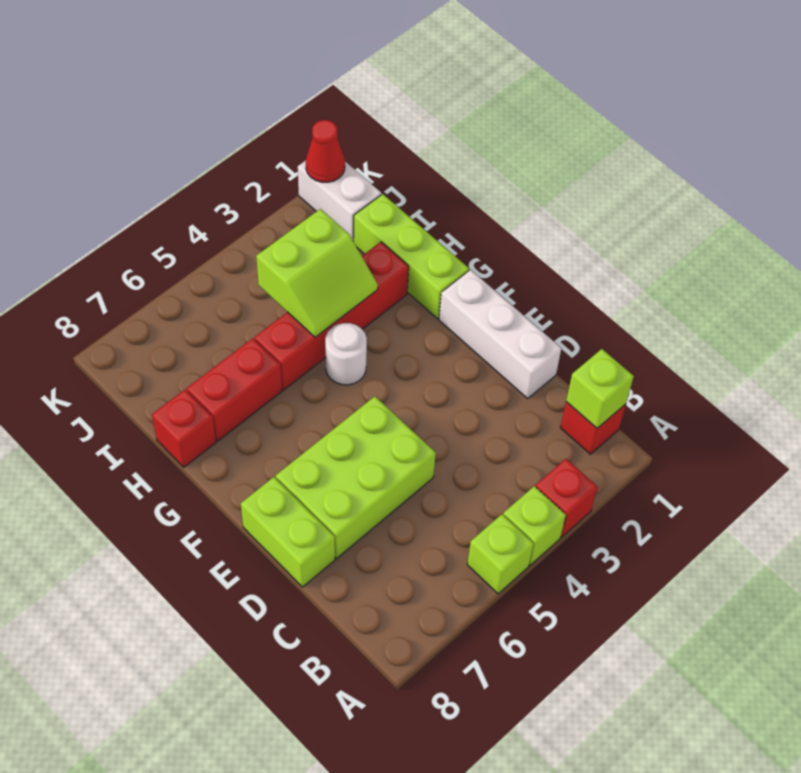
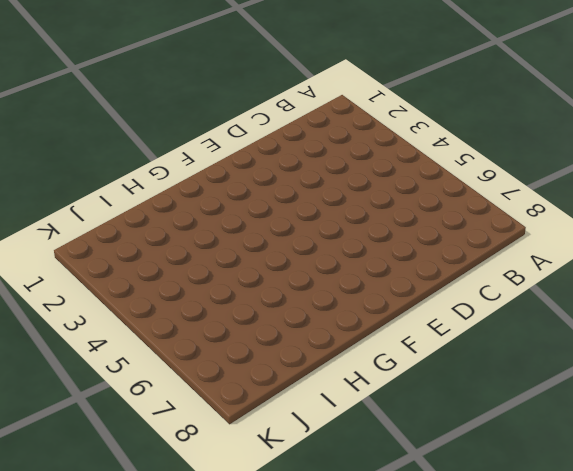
none -> red brick A3 level 1
none -> lime brick A4 level 1
none -> lime brick A5 level 1

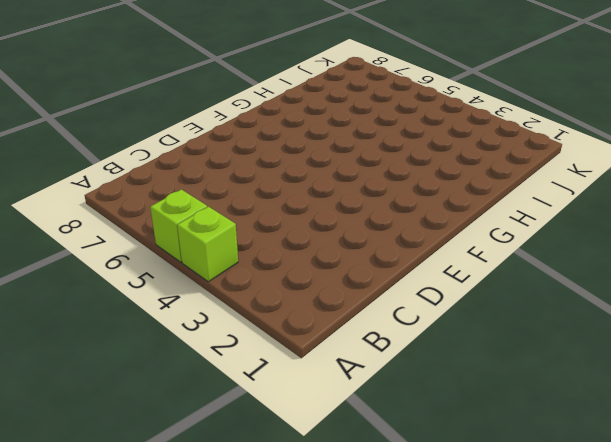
none -> red brick A3 level 1
none -> red brick B1 level 1
none -> white brick D1:F1 level 1

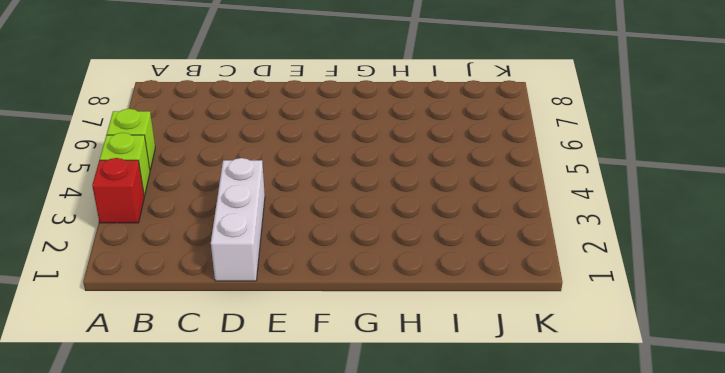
white brick D1:D3 level 1 -> white brick D1:F1 level 1
none -> red brick B1 level 1
none -> lime brick D5:E7 level 1
none -> lime brick D8:E8 level 1

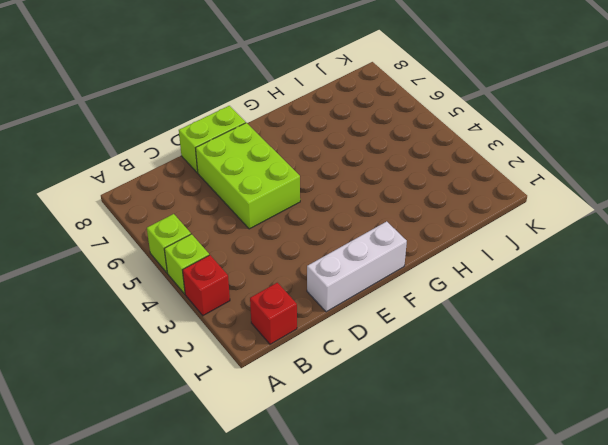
none -> lime brick G1:I1 level 1
none -> white round brick G4 level 1
none -> red brick H2:H5 level 1

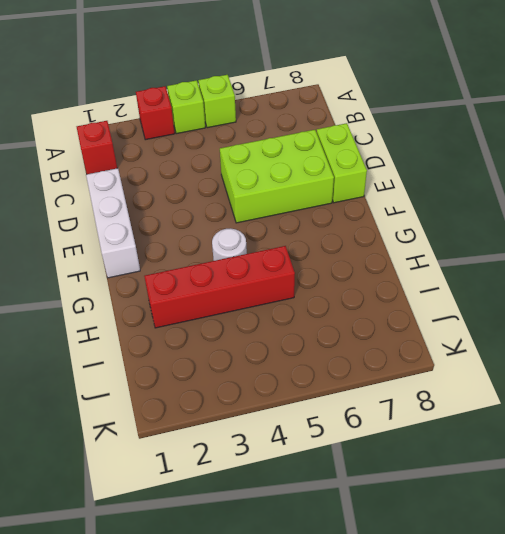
none -> lime brick G1:I1 level 1
none -> red brick H6:H7 level 1
none -> red brick H8 level 1

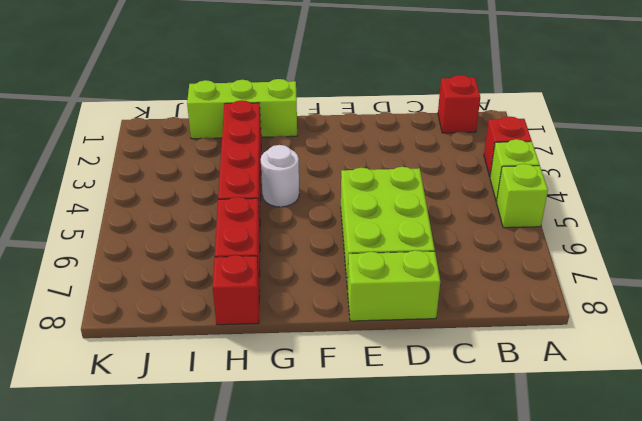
none -> white brick D1:F1 level 1
none -> white brick J1:K1 level 1
none -> lime brick B1 level 2

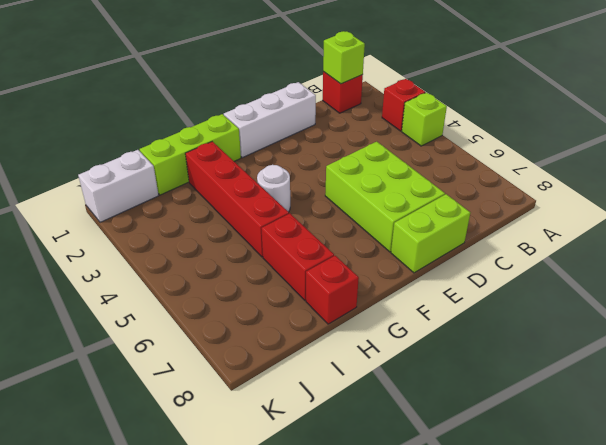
none -> lime brick A5 level 1
none -> lime slope H3:I4 level 2 top I
none -> red cone K1 level 2

